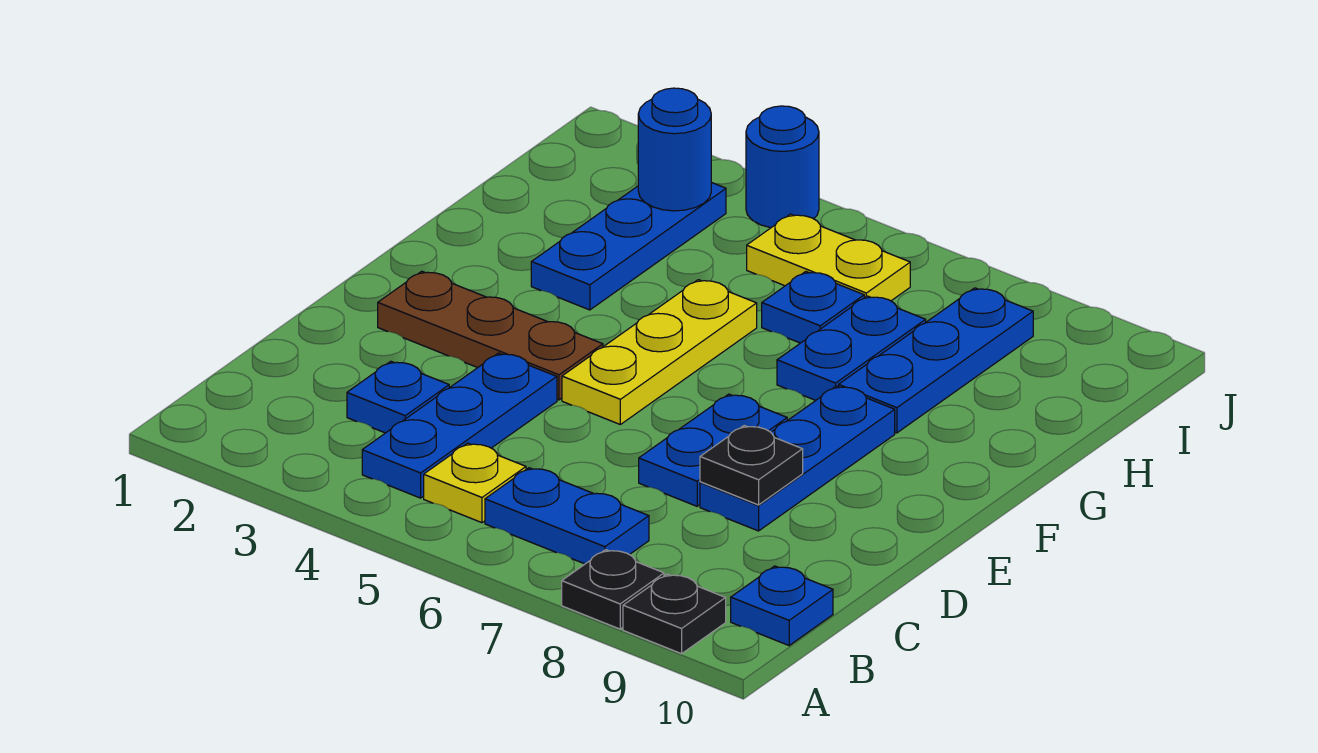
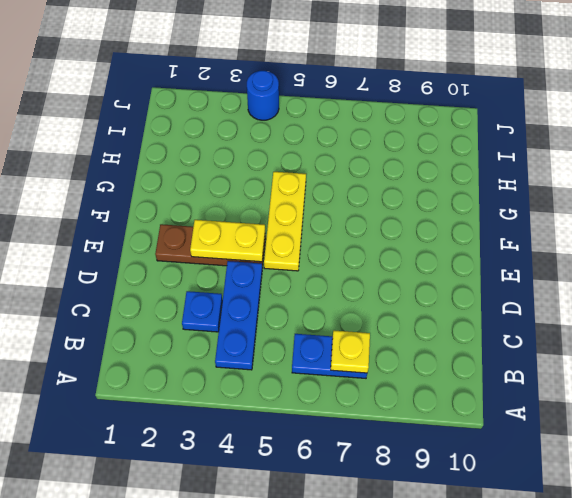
yellow plate B7 level 2 -> yellow plate B5 level 1
yellow plate E3:E4 level 2 -> yellow plate I5:I6 level 1
none -> black plate A8 level 1
none -> black plate A9 level 1
none -> blue plate B10 level 1

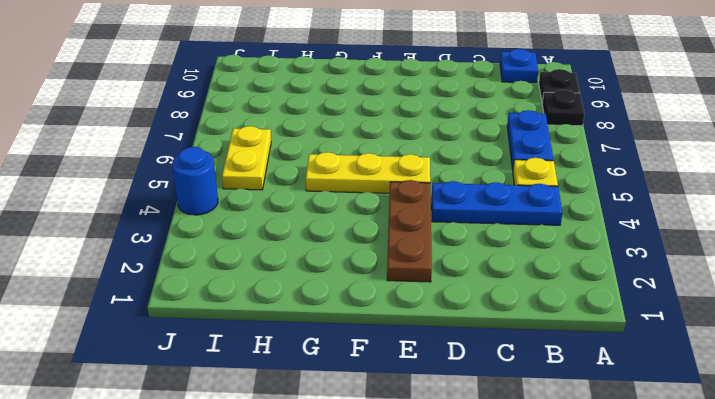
none -> blue plate C3 level 1
none -> blue plate D7:E7 level 1
none -> blue plate D8:F8 level 1

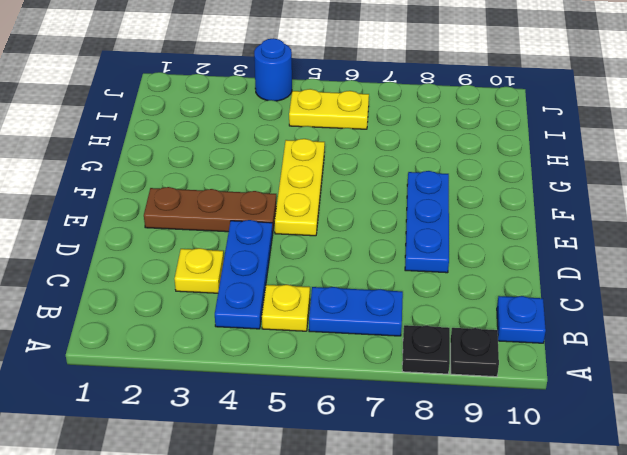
yellow plate C3 level 1 -> blue plate C3 level 1
none -> blue plate D7:E7 level 1
none -> blue plate G3:I3 level 1
none -> blue plate G7:H7 level 1

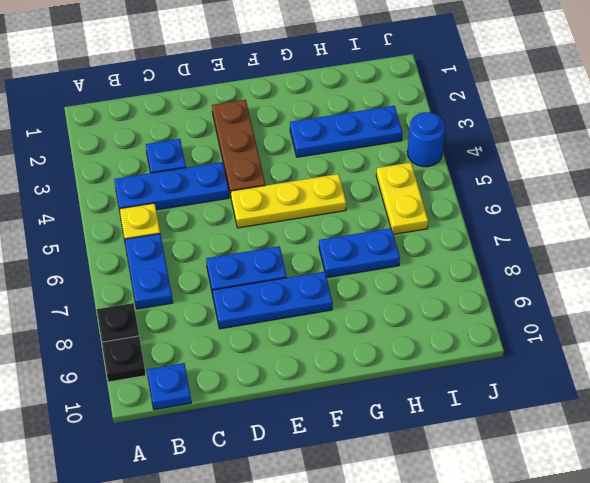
none -> blue plate G8:I8 level 1
none -> blue plate H6 level 1
none -> black plate D8 level 2

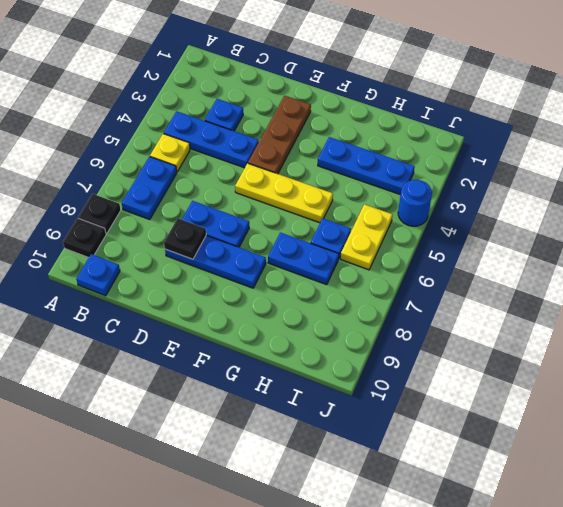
none -> blue plate G8:I8 level 1
none -> blue round brick I3 level 2

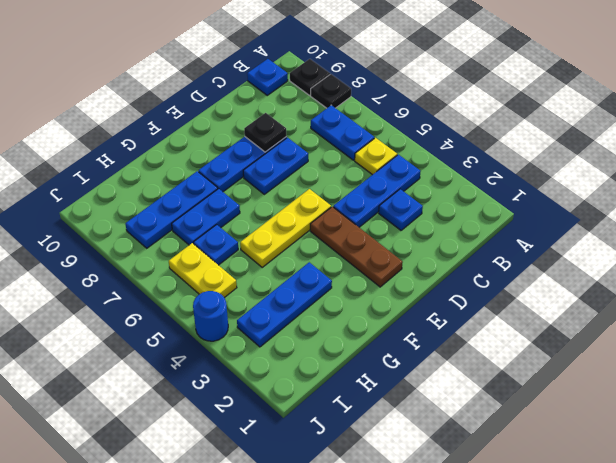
none -> blue round brick I3 level 2

